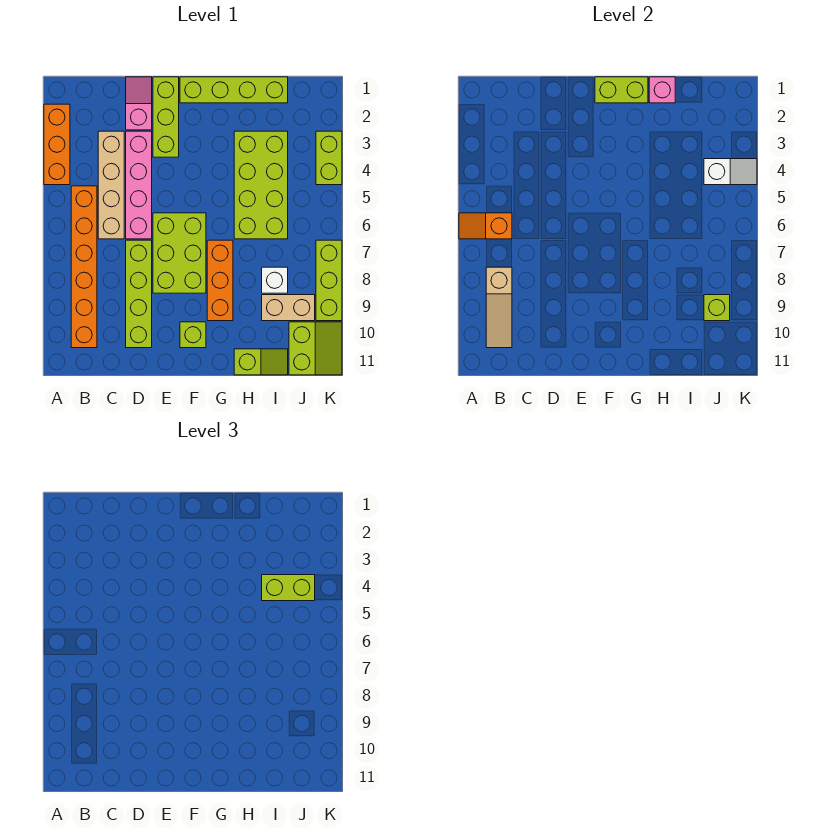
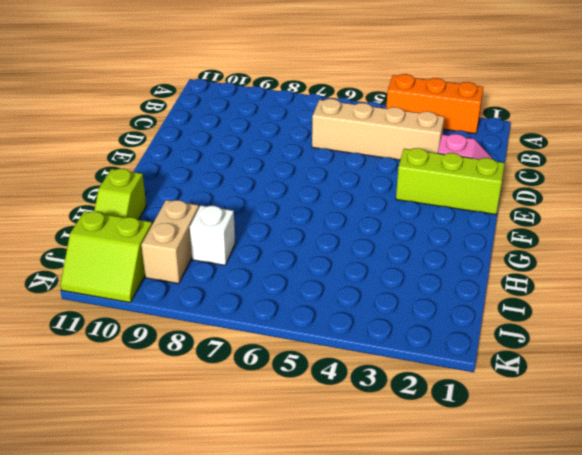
none -> orange brick B5:B10 level 1
none -> pink brick D3:D6 level 1
none -> lime brick D7:D10 level 1

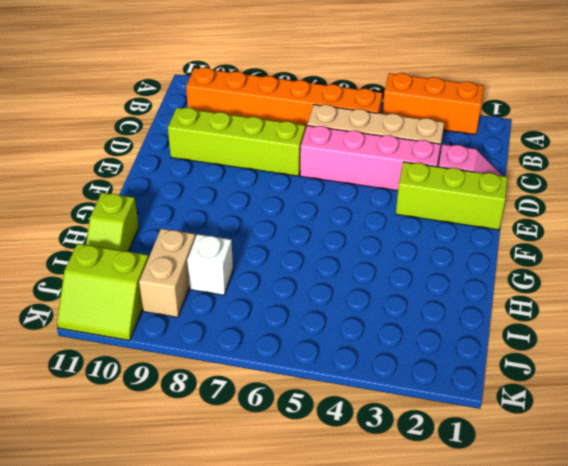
none -> lime brick E6:F8 level 1
none -> lime brick F1:I1 level 1
none -> lime brick F10 level 1

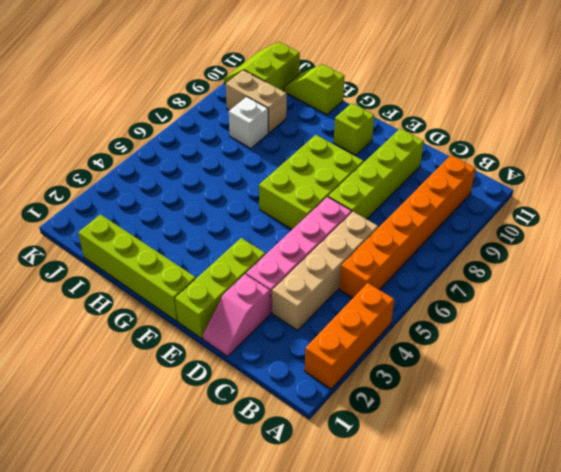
none -> orange brick G7:G9 level 1
none -> lime brick H3:I6 level 1
none -> lime brick K3:K4 level 1

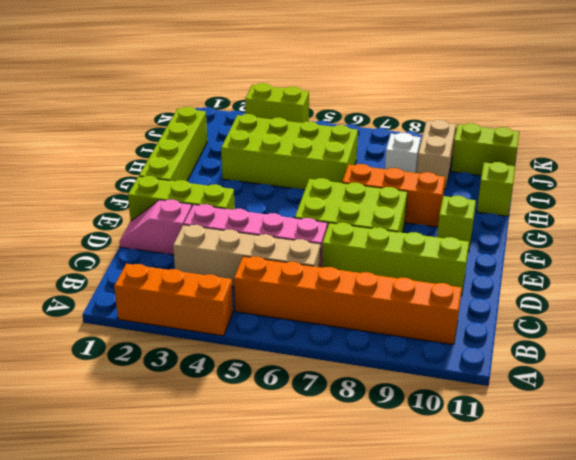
none -> lime brick K7:K9 level 1
none -> orange slope A6:B6 level 2 top B
none -> tan slope B8:B10 level 2 top 8

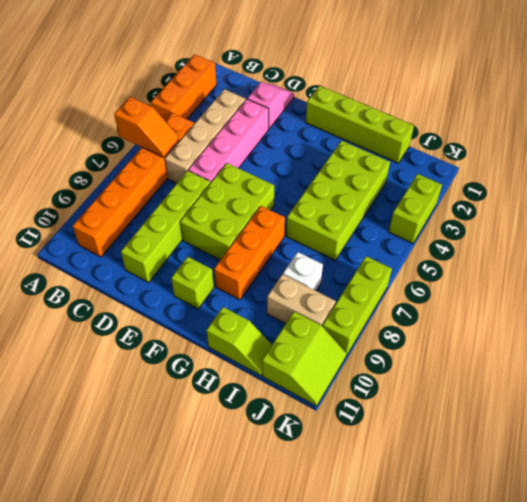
orange slope A6:B6 level 2 top A -> orange slope A6:B6 level 2 top B
none -> lime brick E1:E3 level 1
none -> tan slope B8:B10 level 2 top 8
none -> lime brick F1:G1 level 2

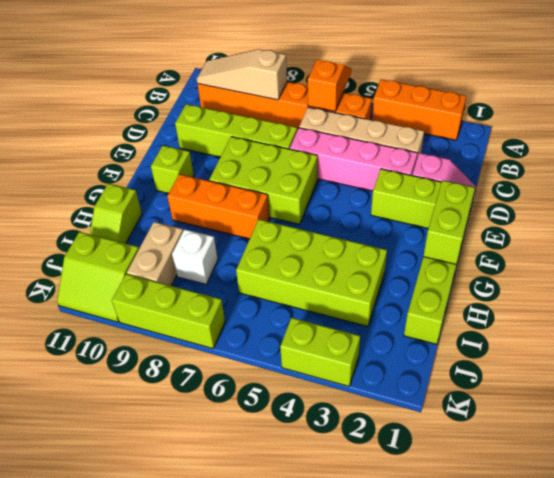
none -> pink brick H1 level 2
none -> white slope J4:K4 level 2 top J
none -> lime brick J9 level 2

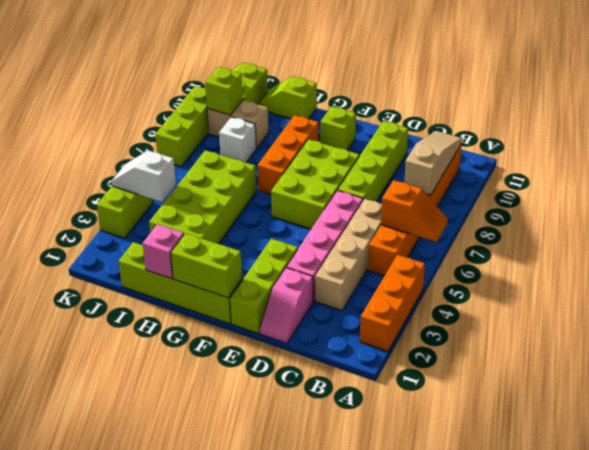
none -> lime brick I4:J4 level 3

